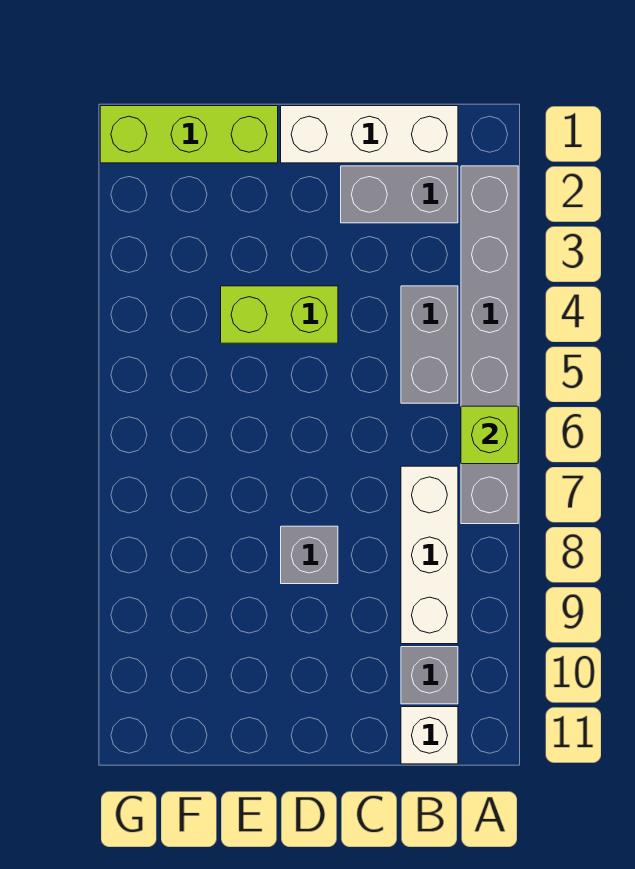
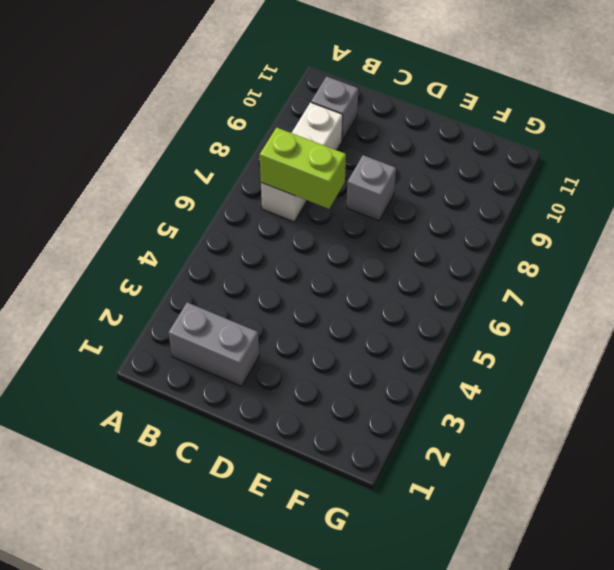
lime brick B7:C7 level 2 -> lime brick D4:E4 level 1
none -> grey brick A2:A7 level 1
none -> white brick B1:D1 level 1

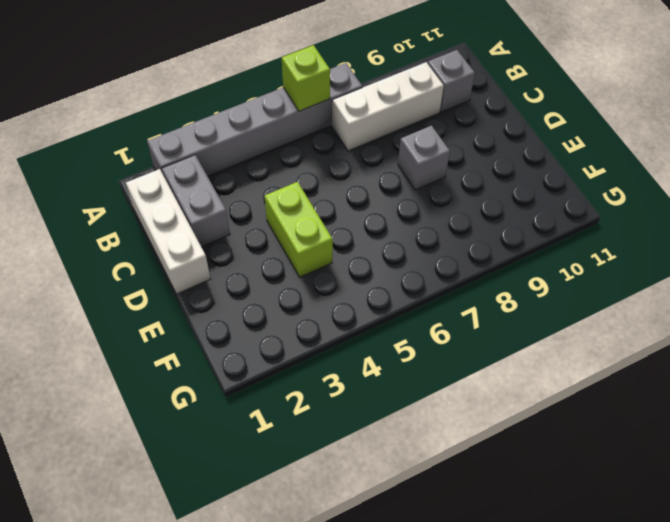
none -> grey brick B4:B5 level 1
none -> white brick B11 level 1

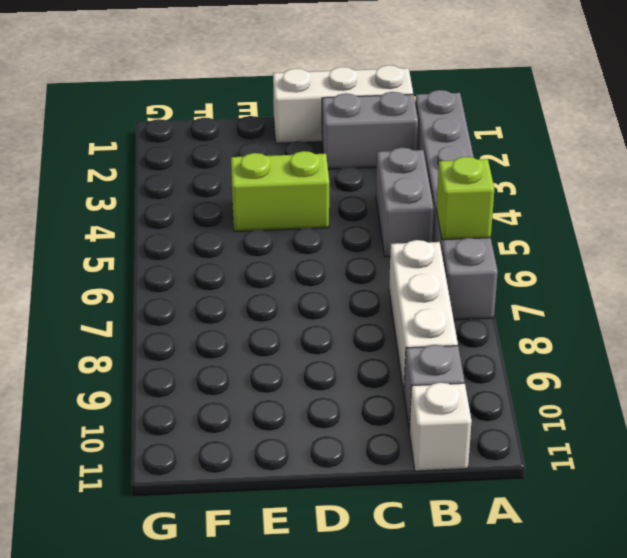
none -> grey brick D8 level 1
none -> lime brick E1:G1 level 1

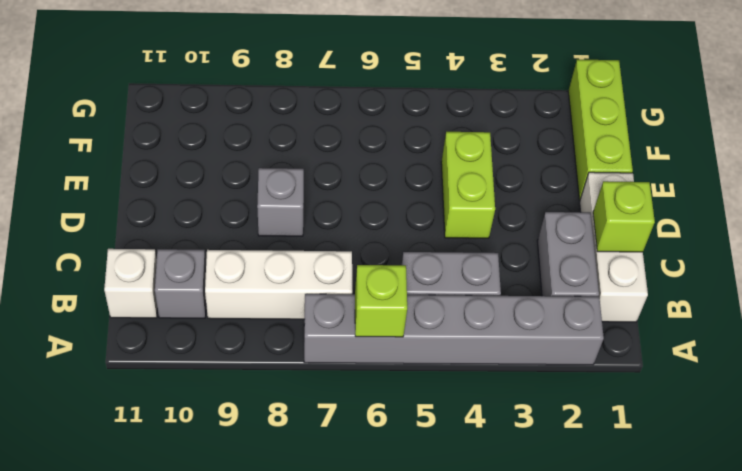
lime brick C1 level 2 -> none

